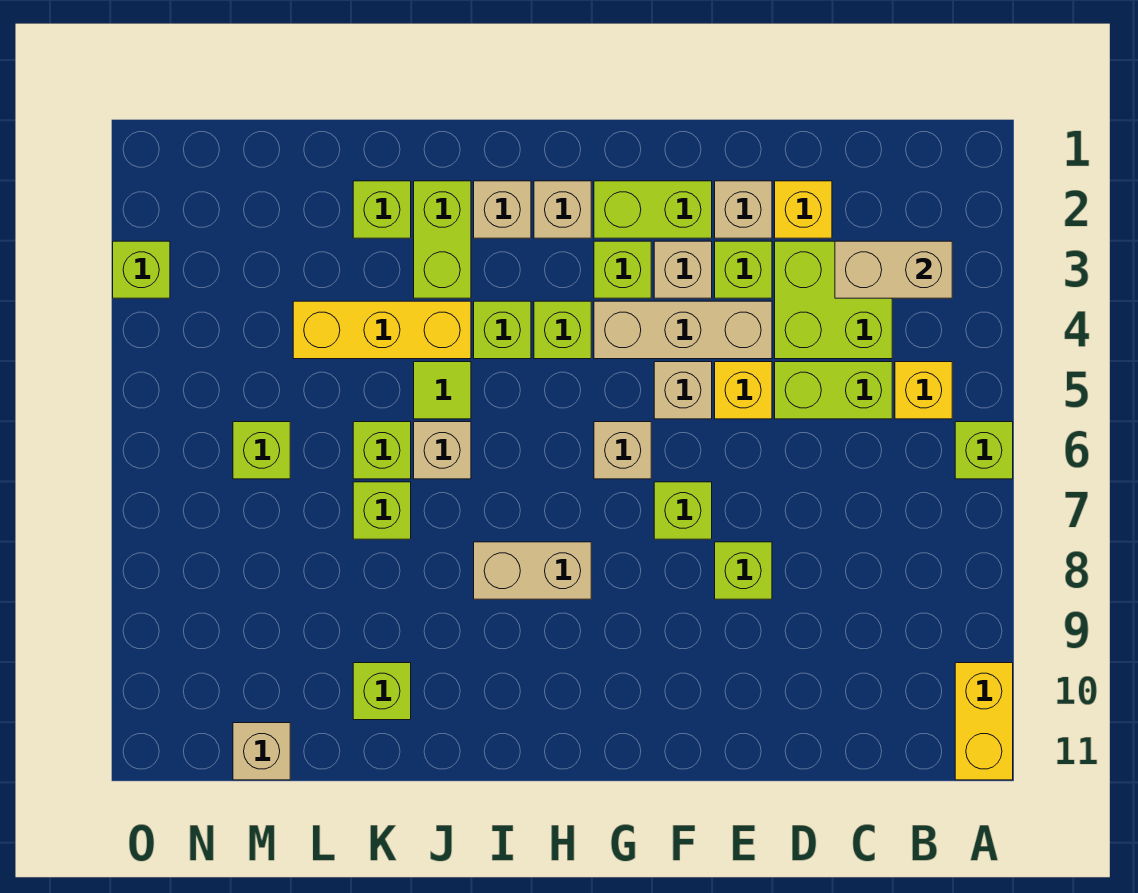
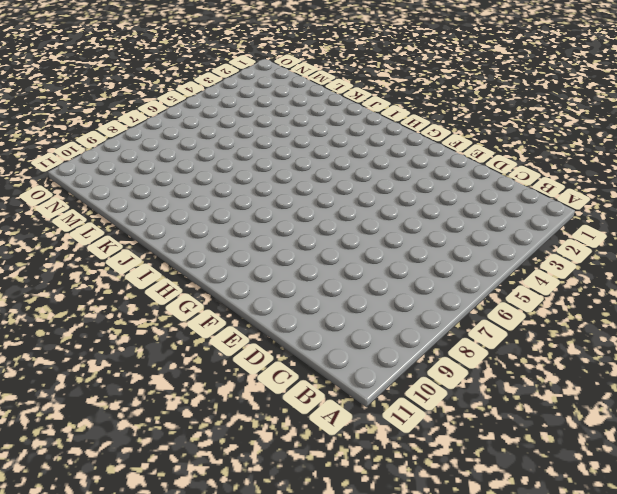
none -> lime brick A6 level 1
none -> yellow brick A10:A11 level 1
none -> yellow brick B5 level 1
none -> lime brick C3:D4 level 1

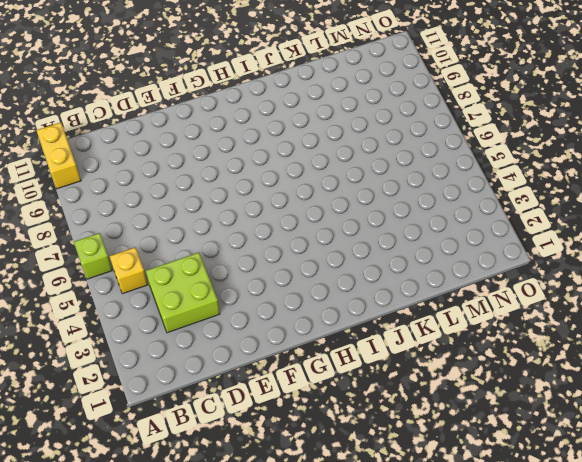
none -> lime brick C5:D5 level 1
none -> yellow brick D2 level 1
none -> tan brick E2 level 1
none -> lime brick E3 level 1

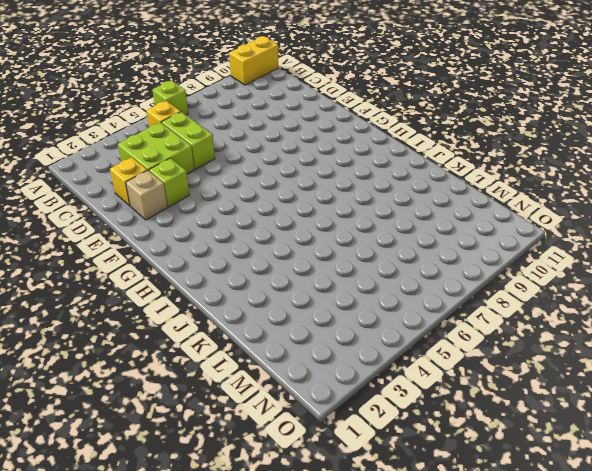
none -> tan brick E4:G4 level 1
none -> yellow brick E5 level 1
none -> lime brick E8 level 1
none -> lime brick F2:G2 level 1

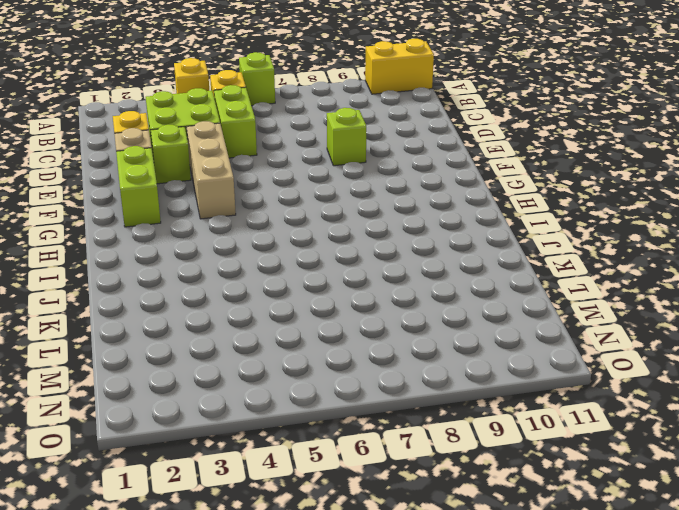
yellow brick A4 level 1 -> yellow brick E5 level 1
none -> tan brick F3 level 1
none -> tan brick F5 level 1
none -> lime brick F7 level 1
none -> lime brick G3 level 1

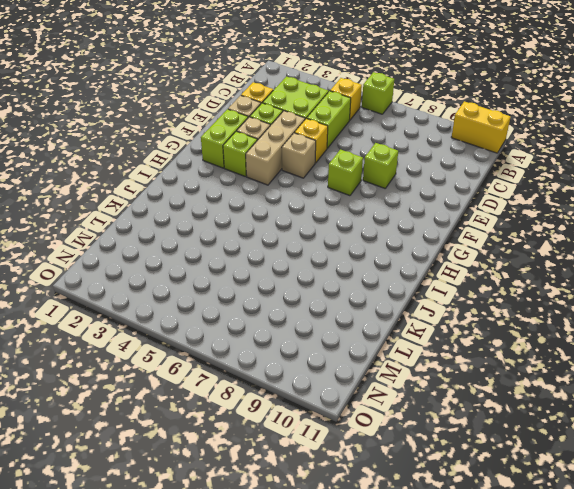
none -> tan brick G6 level 1
none -> tan brick H2 level 1
none -> lime brick H4 level 1
none -> tan brick H8:I8 level 1

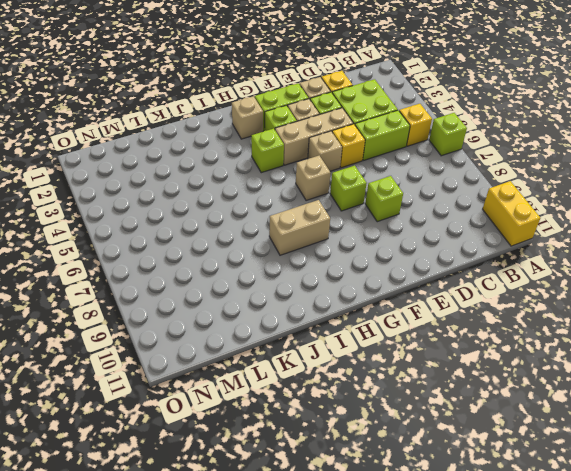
none -> tan brick I2 level 1
none -> lime brick I4 level 1
none -> lime brick J2:J3 level 1
none -> yellow brick J4:L4 level 1

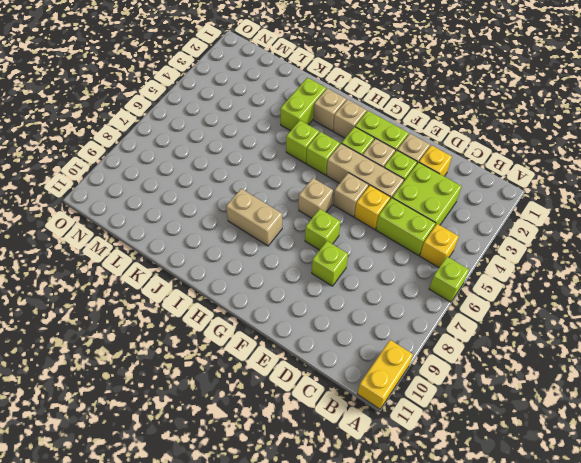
none -> yellow brick J4:L4 level 1
none -> lime tile J5 level 1
none -> tan brick J6 level 1
none -> lime brick K2 level 1

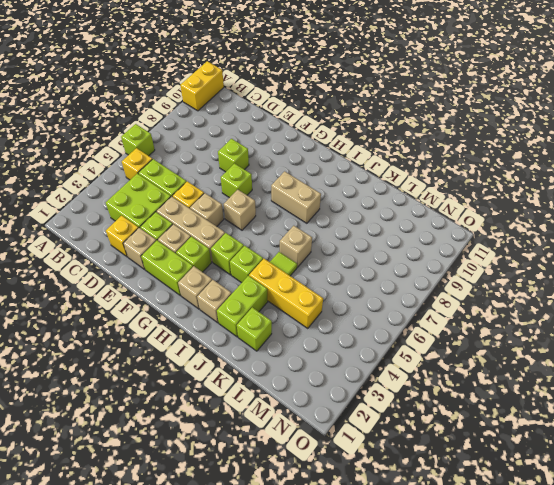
none -> lime brick K6 level 1
none -> lime brick K7 level 1
none -> lime brick K10 level 1
none -> lime brick M6 level 1

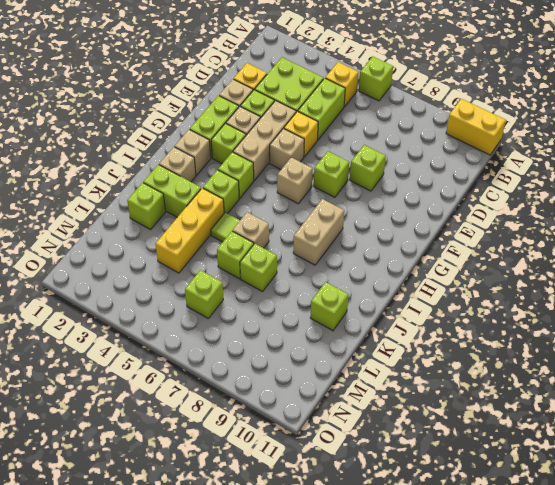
none -> tan brick M11 level 1
none -> lime brick O3 level 1
none -> tan brick B3:C3 level 2

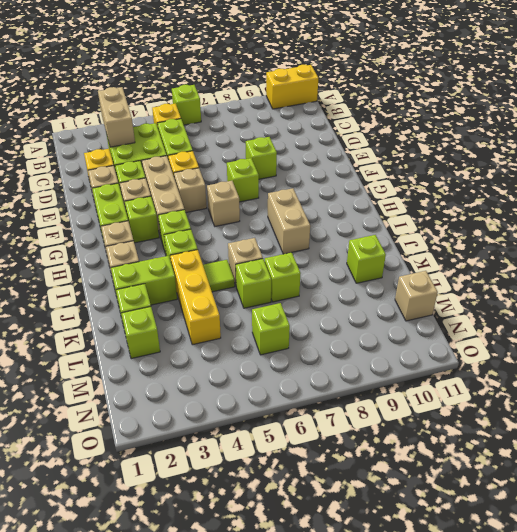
lime brick L2 level 1 -> lime brick O3 level 1

